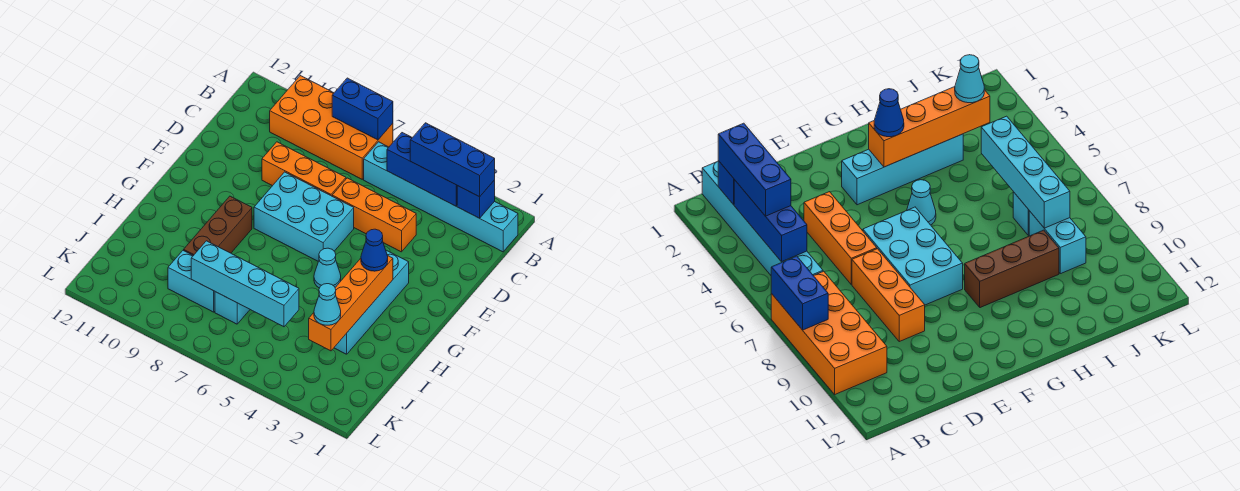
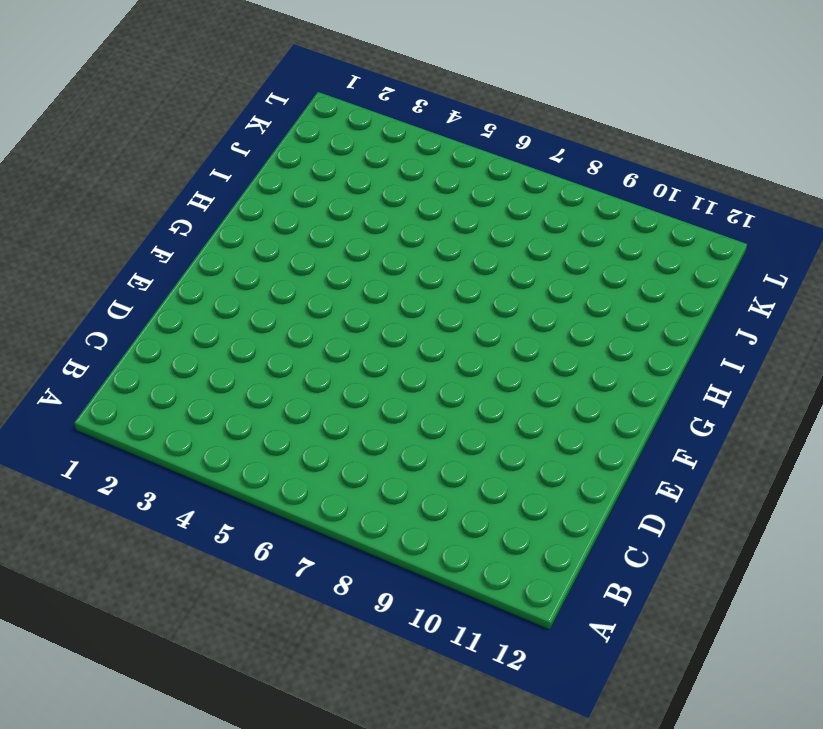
none -> orange brick A7:B10 level 1
none -> cyan brick B1:B6 level 1
none -> orange brick D4:D6 level 1

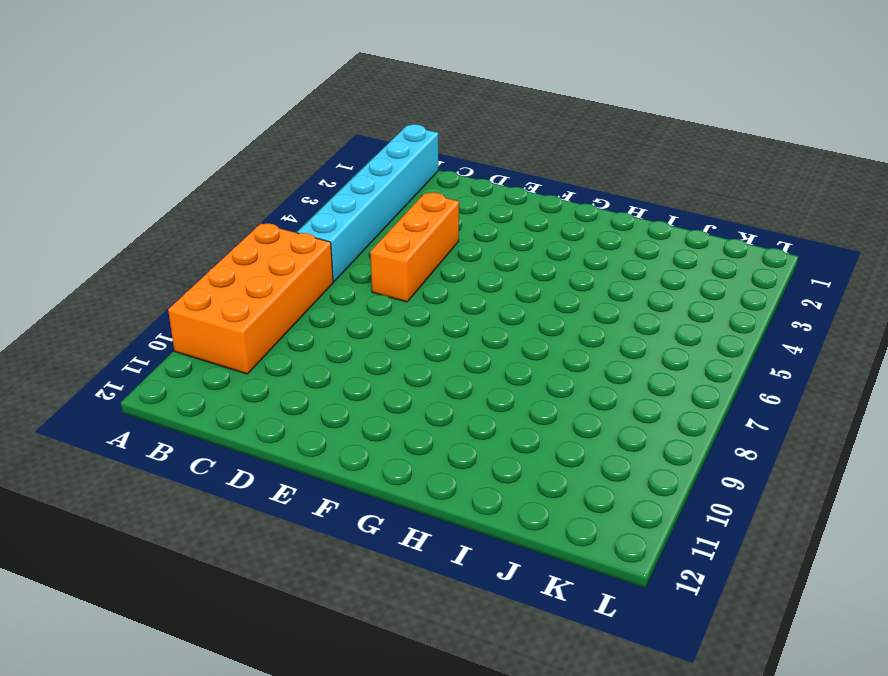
none -> orange brick D7:D9 level 1
none -> cyan brick E6:F8 level 1
none -> cyan brick F3:I3 level 1

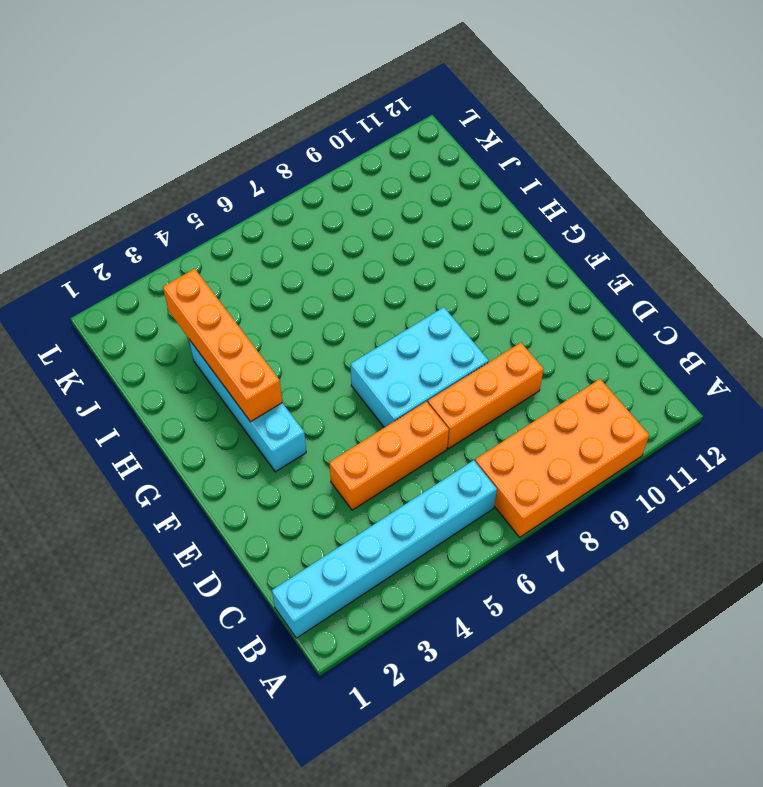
none -> cyan cone G5 level 1
none -> brown brick G9:I9 level 1
none -> cyan brick J7 level 1

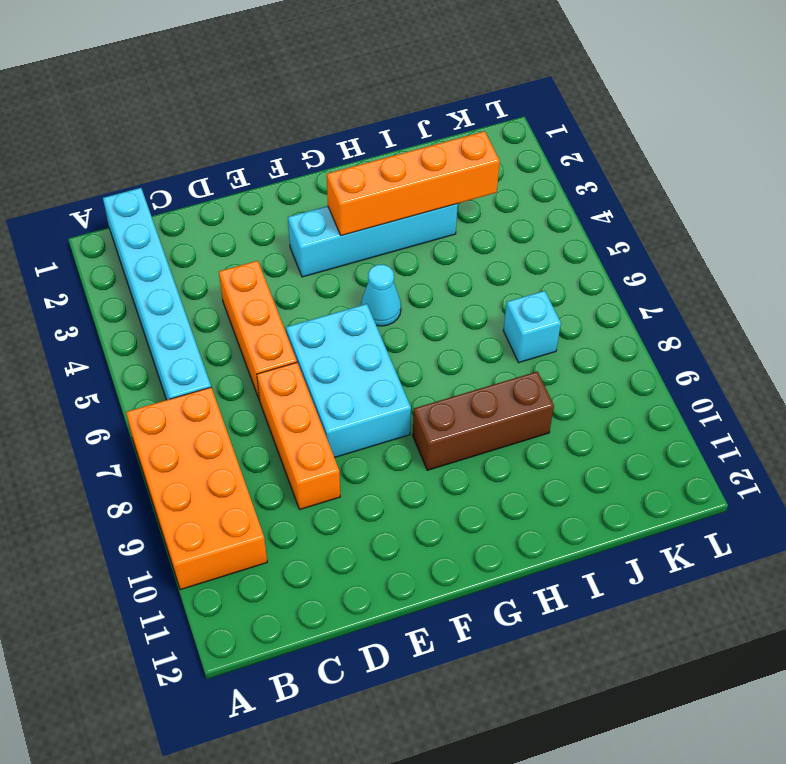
none -> cyan brick J8:J9 level 1
none -> blue brick A7:A8 level 2
none -> blue brick B2 level 2

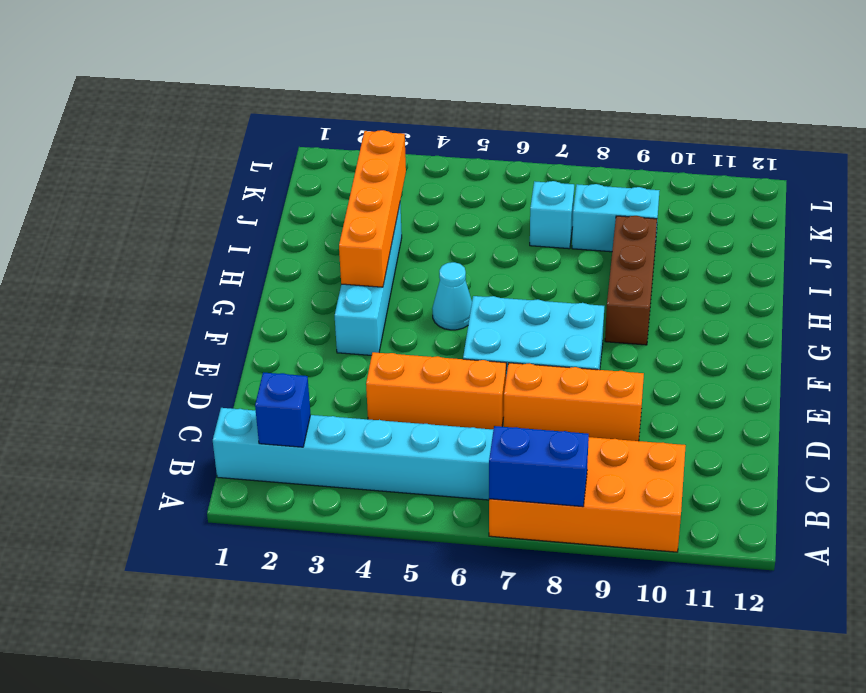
none -> blue brick B3:B5 level 2
none -> cyan brick J5:J8 level 2
none -> blue brick B2:B4 level 3

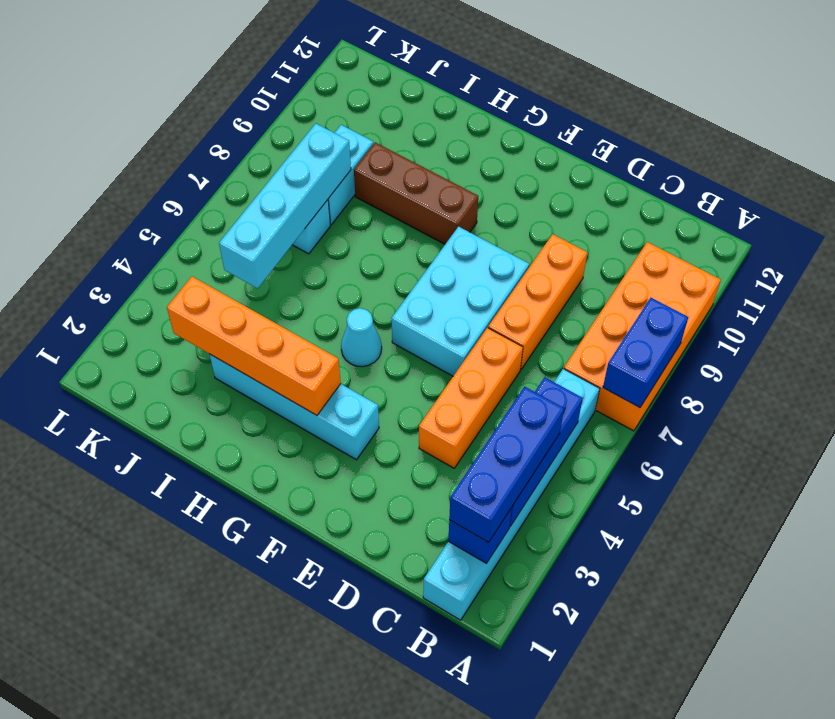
none -> blue cone G3 level 3
none -> cyan cone J3 level 3

